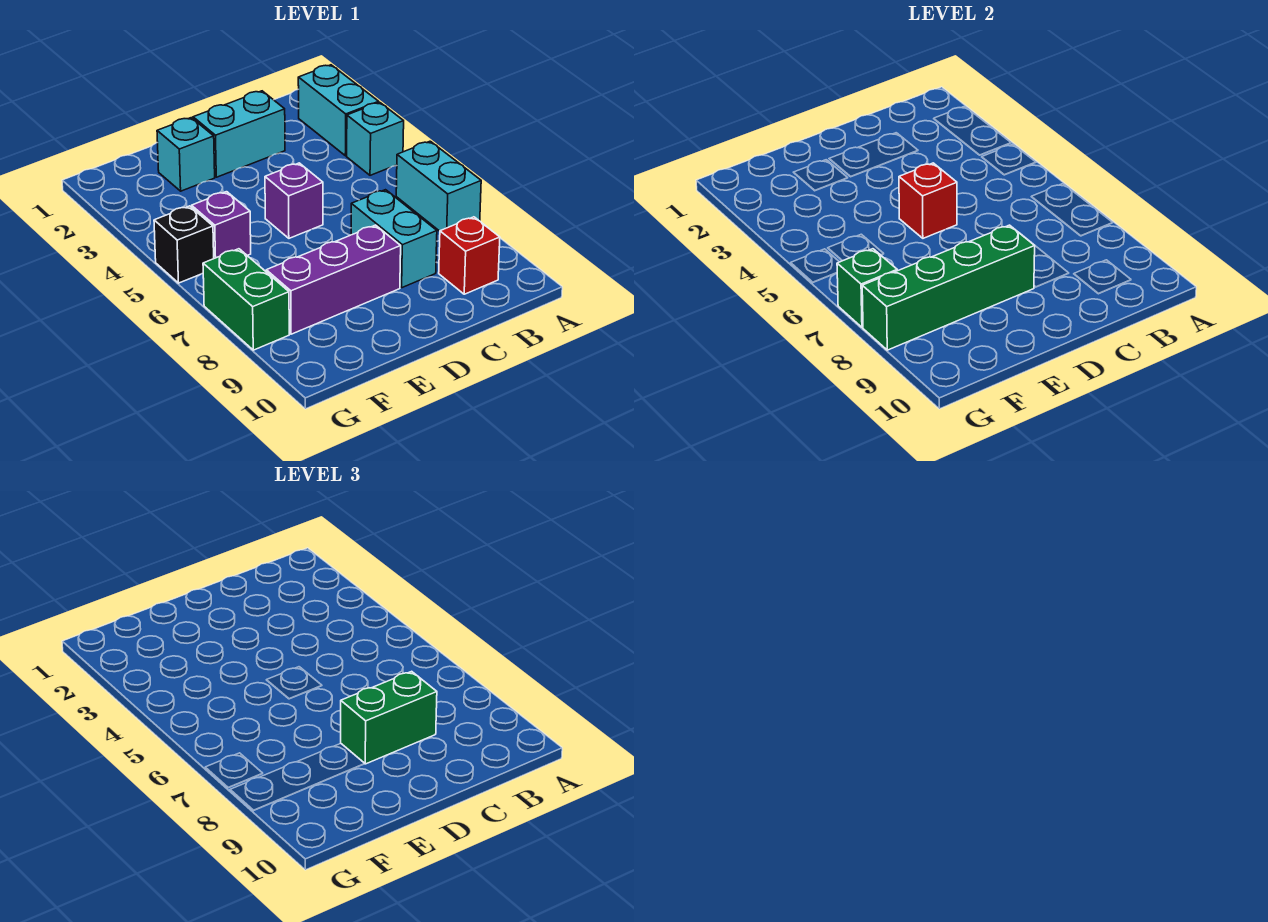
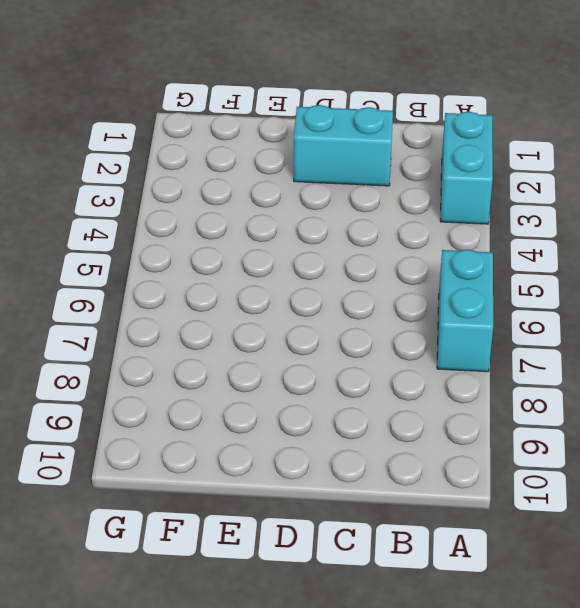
none -> cyan brick A4 level 1
none -> red brick B9 level 1
none -> cyan brick C7:C8 level 1

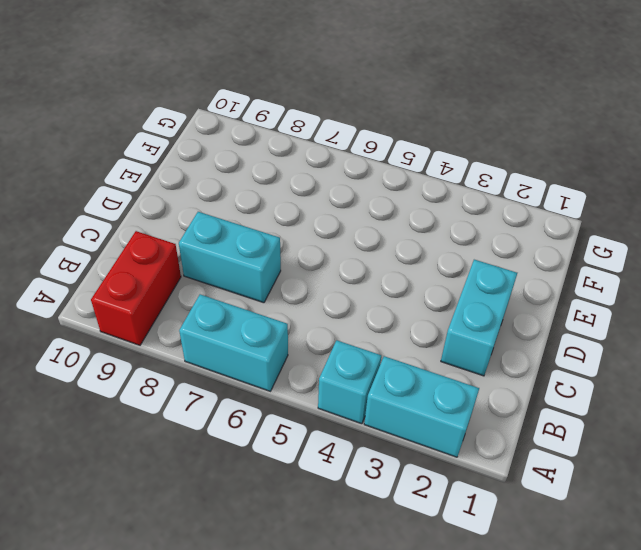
red brick A9:B9 level 1 -> red brick B9 level 1
none -> purple brick D5 level 1
none -> purple brick D8:F8 level 1
none -> cyan brick E2 level 1

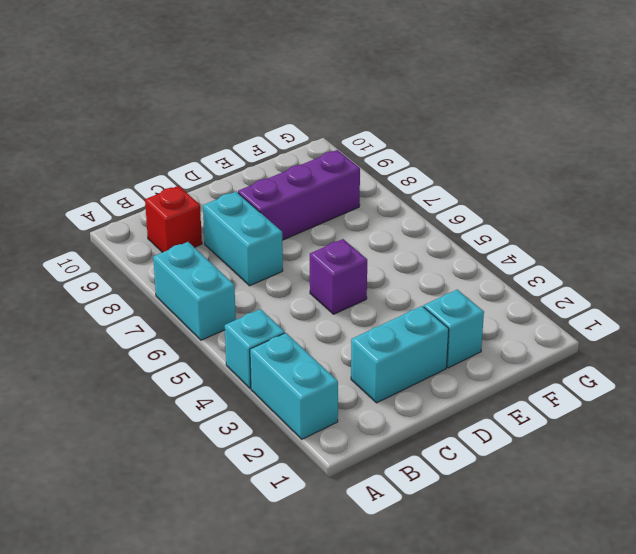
none -> purple brick F5 level 1
none -> black brick G5 level 1
none -> green brick G7:G8 level 1

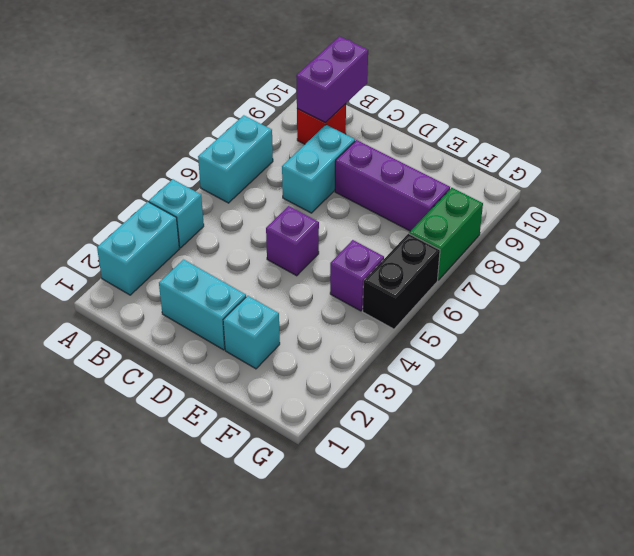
purple brick B9:B10 level 2 -> none
black brick G5:G6 level 1 -> black brick G5 level 1
none -> red brick D5 level 2
none -> green brick D8:G8 level 2
none -> green brick G7 level 2

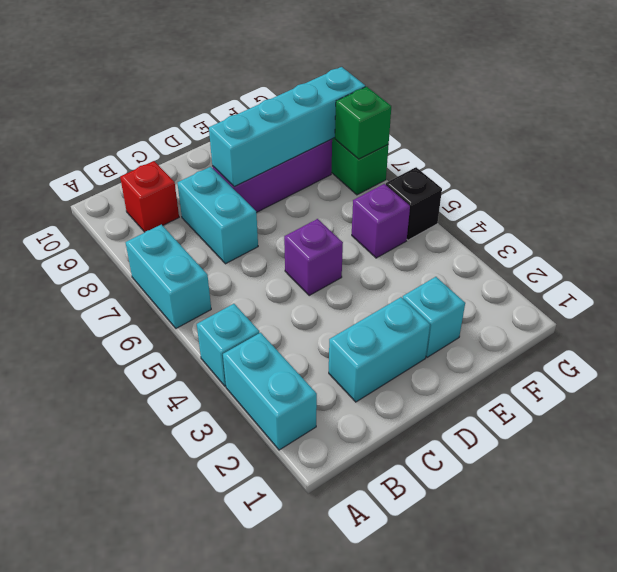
cyan brick D8:G8 level 2 -> green brick D8:G8 level 2
none -> red brick D5 level 2
none -> green brick C8:D8 level 3

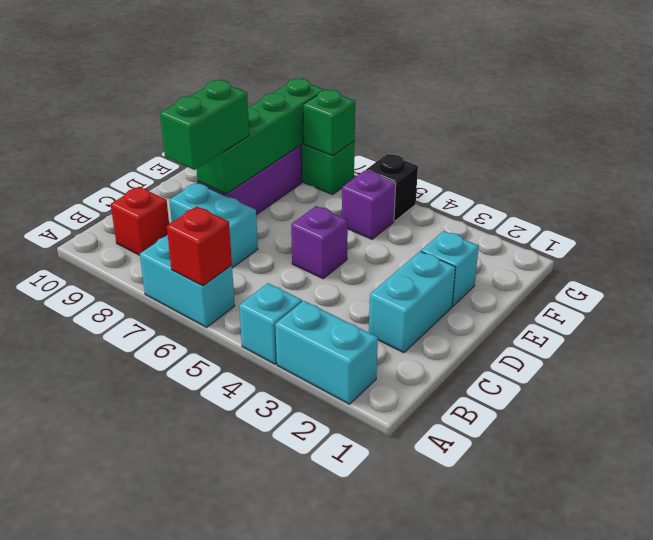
red brick A6 level 2 -> red brick D5 level 2

